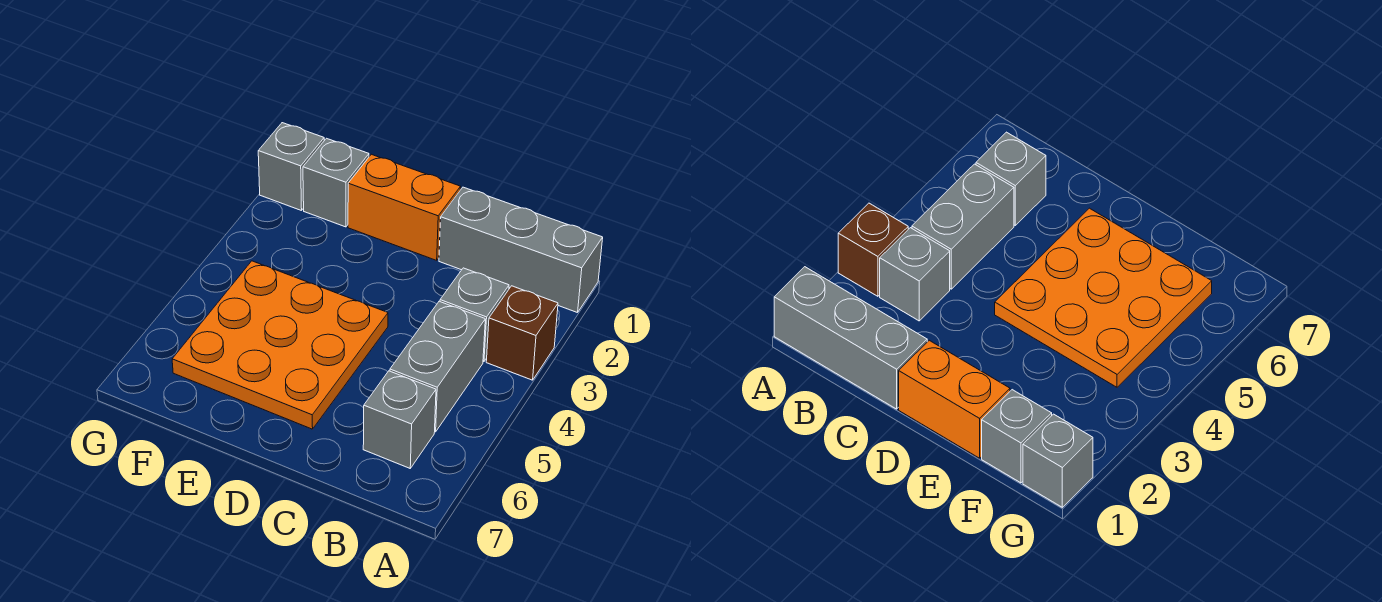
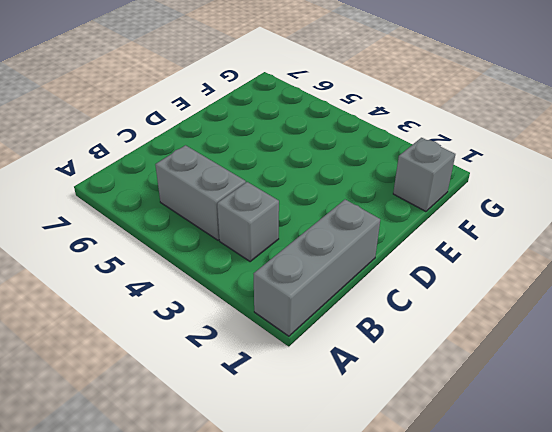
none -> brown brick A3 level 1
none -> grey brick B6 level 1

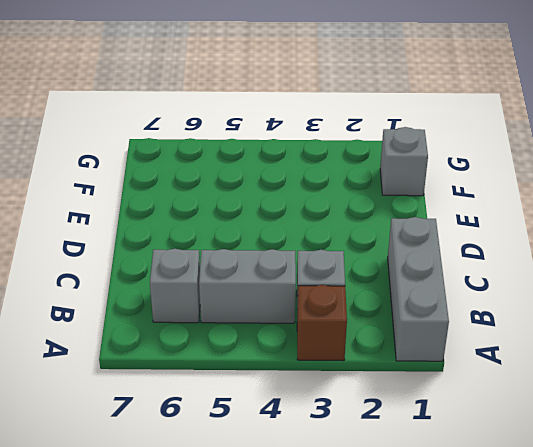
none -> orange brick D1:E1 level 1
none -> orange plate D4:F6 level 1

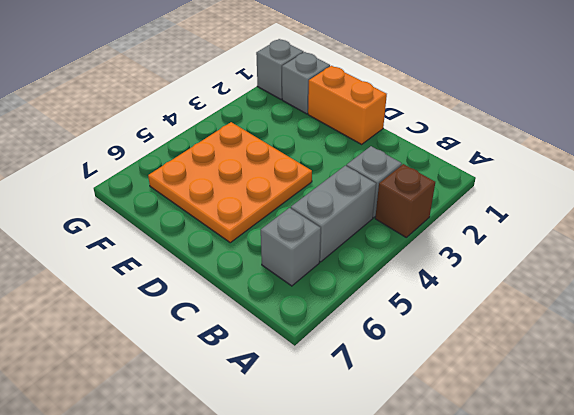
none -> grey brick A1:C1 level 1

